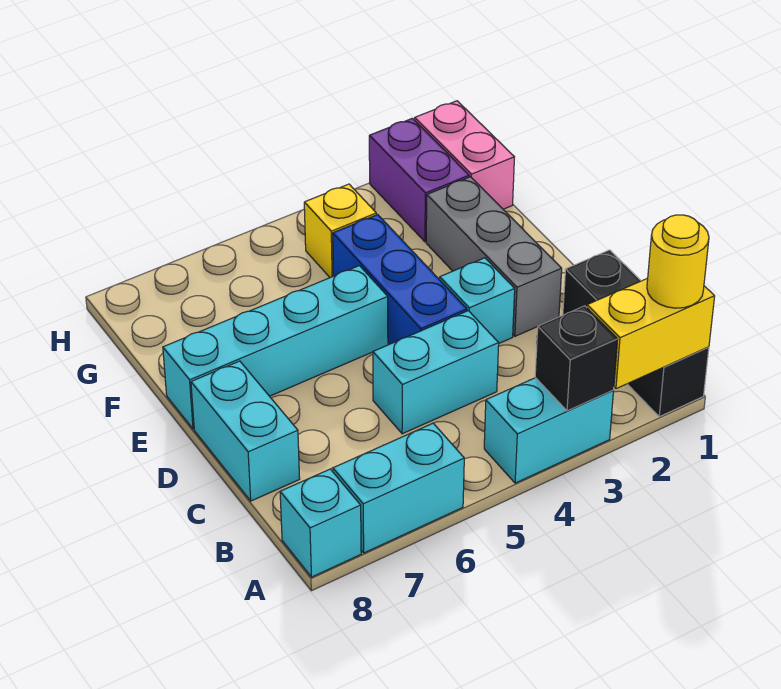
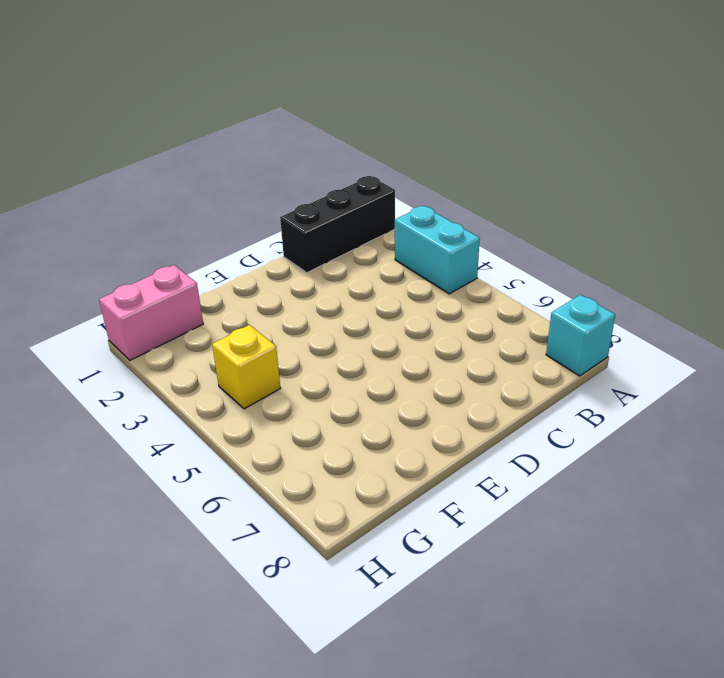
none -> cyan brick A6:A7 level 1
none -> cyan brick C4:C5 level 1
none -> cyan brick C8:D8 level 1

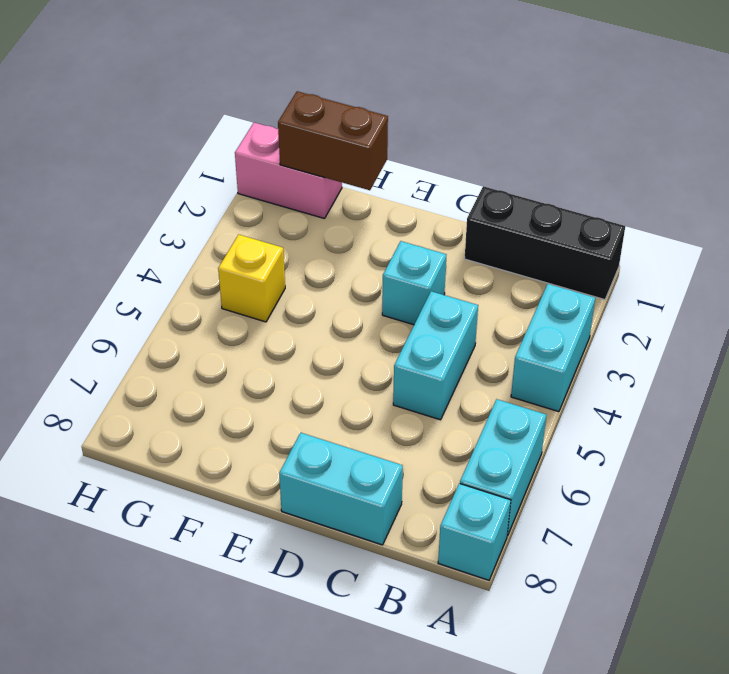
brown brick F1:G1 level 2 -> none
none -> grey brick D2:F2 level 1
none -> blue brick D4:F4 level 1
none -> cyan brick E5:E8 level 1

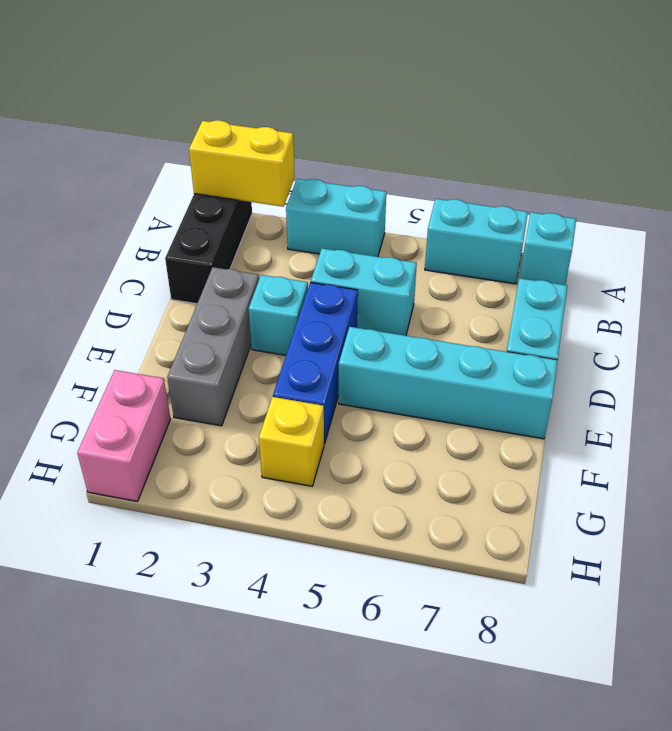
none -> purple brick G2:H2 level 1
none -> black brick A3 level 2
none -> yellow round brick A1 level 3

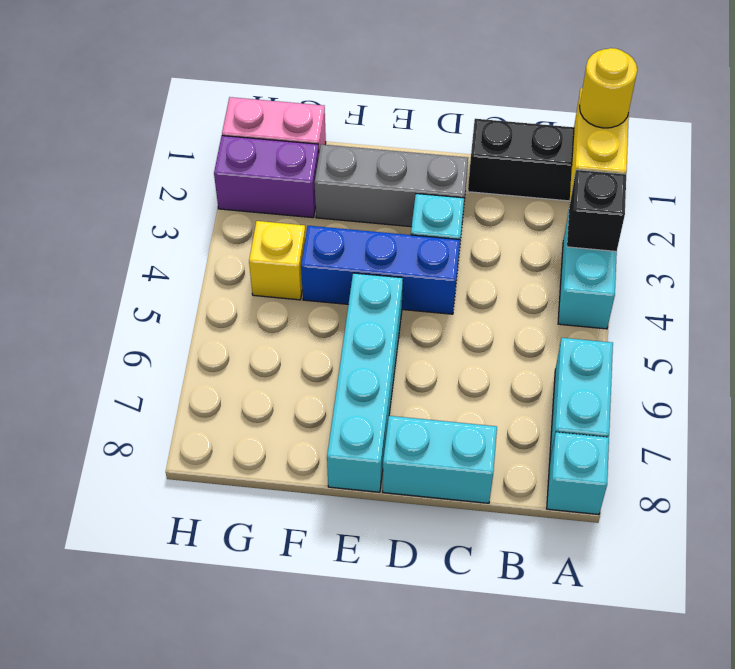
none -> cyan brick C4:C5 level 1

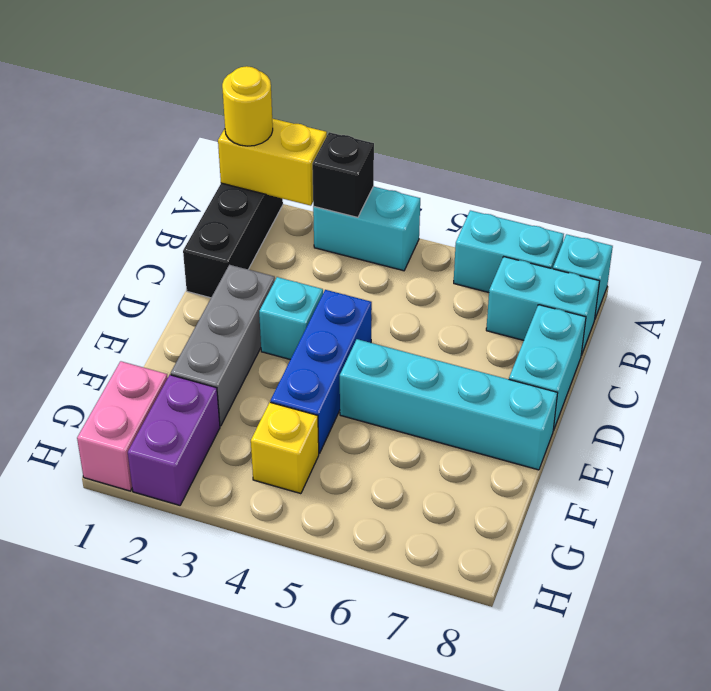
cyan brick B7:B8 level 1 -> cyan brick C4:C5 level 1

